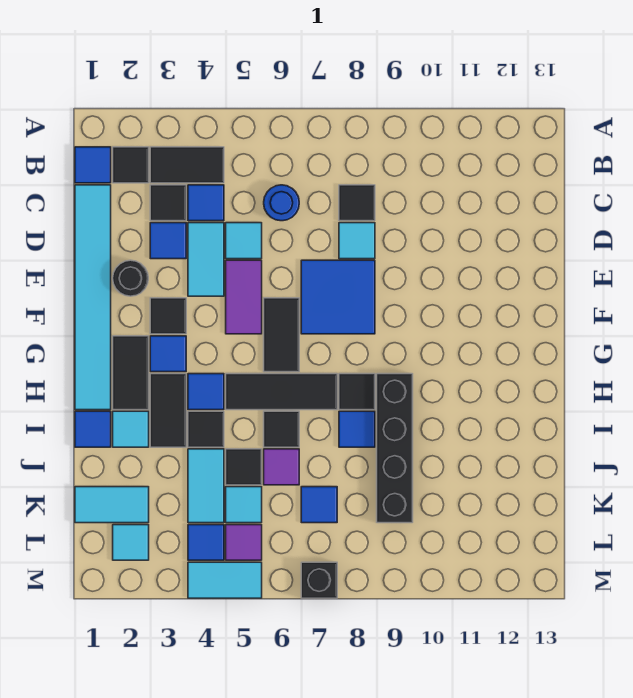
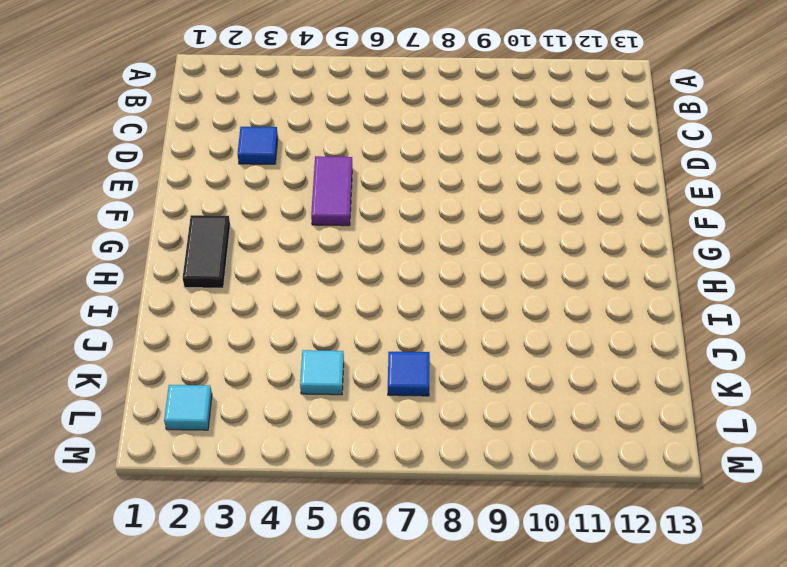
none -> blue tile B1 level 1
none -> black tile B2 level 1
none -> black tile B3:B4 level 1
none -> cyan tile C1:H1 level 1

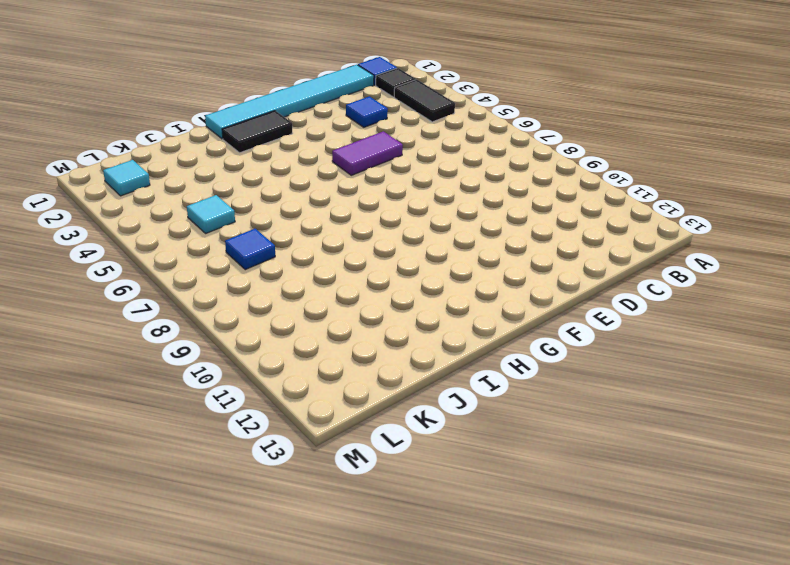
none -> black tile C3 level 1
none -> blue tile C4 level 1
none -> blue round brick C6 level 1
none -> black tile C8 level 1

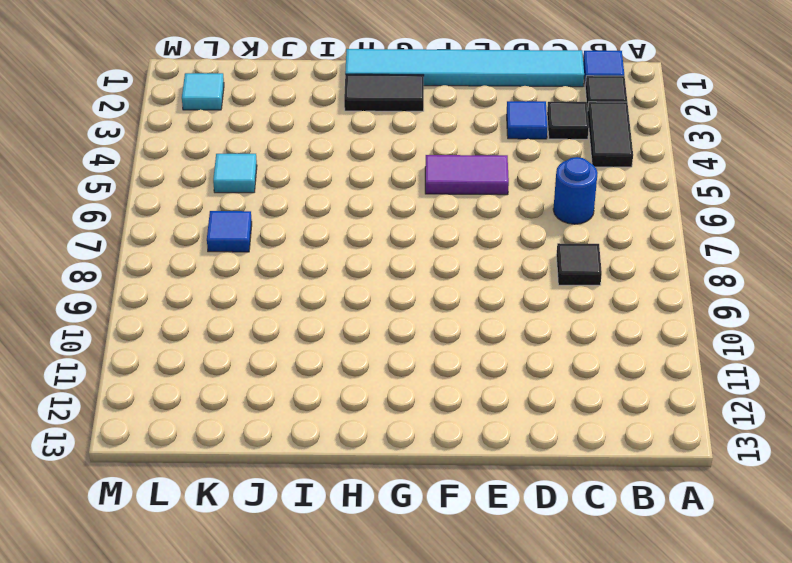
none -> blue tile C4 level 1
none -> cyan tile D4:E4 level 1
none -> cyan tile D5 level 1
none -> cyan tile D8 level 1

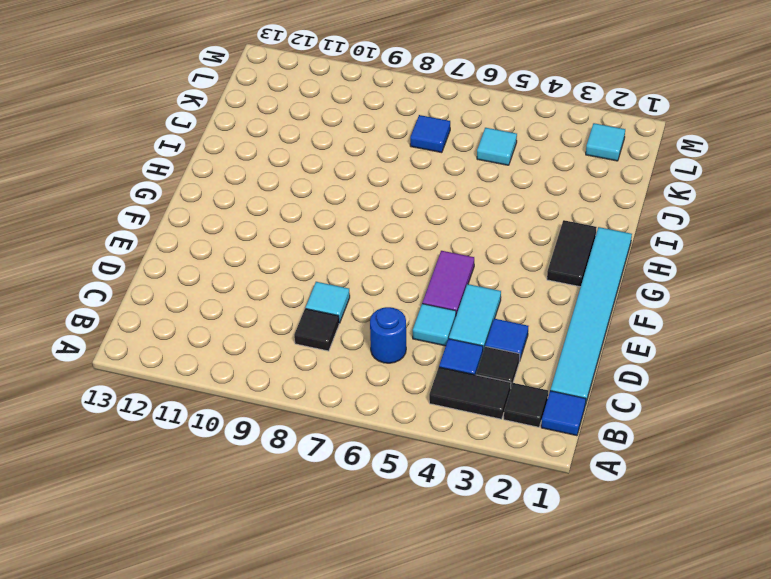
none -> black round brick E2 level 1
none -> blue tile E7:F8 level 1
none -> black tile F3 level 1
none -> black tile F6:G6 level 1

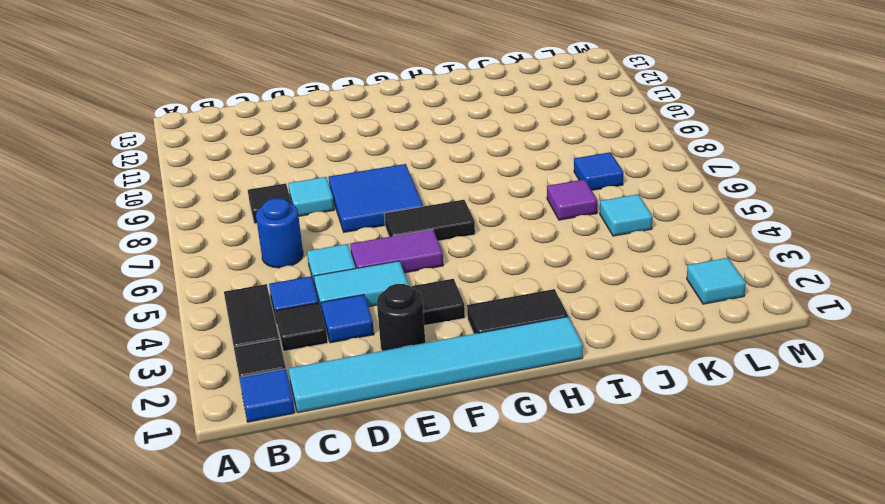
none -> blue tile G3 level 1
none -> black tile H3:I3 level 1
none -> blue tile H4 level 1
none -> black tile H5:H7 level 1

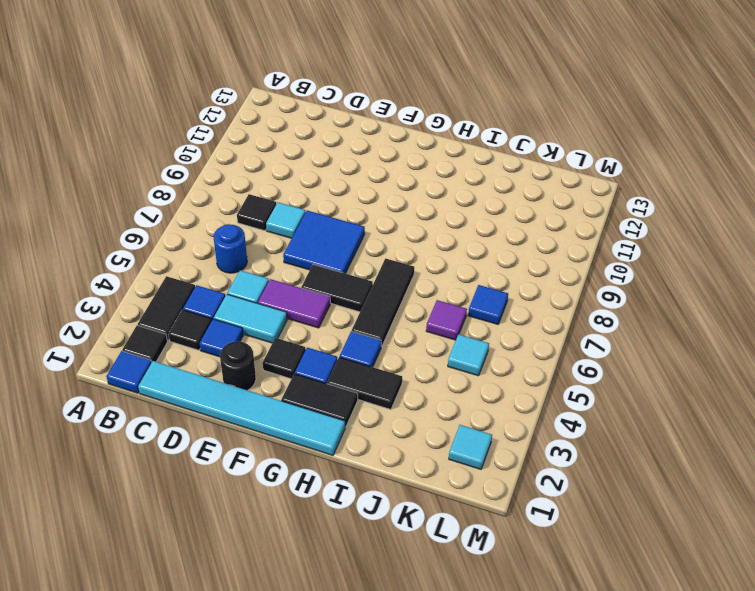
none -> black tile H8 level 1
none -> black brick H9:K9 level 1
none -> blue tile I1 level 1
none -> cyan tile I2 level 1

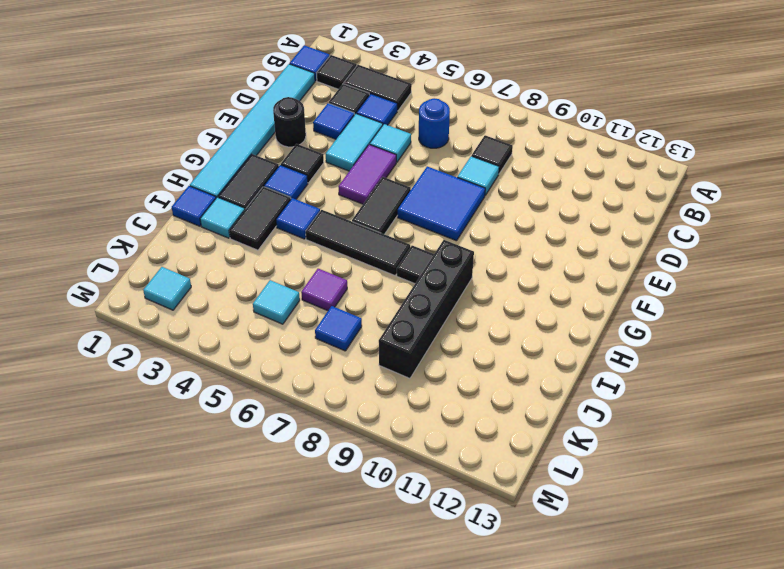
none -> black tile I4 level 1
none -> black tile I6 level 1
none -> blue tile I8 level 1
none -> cyan tile J4:K4 level 1

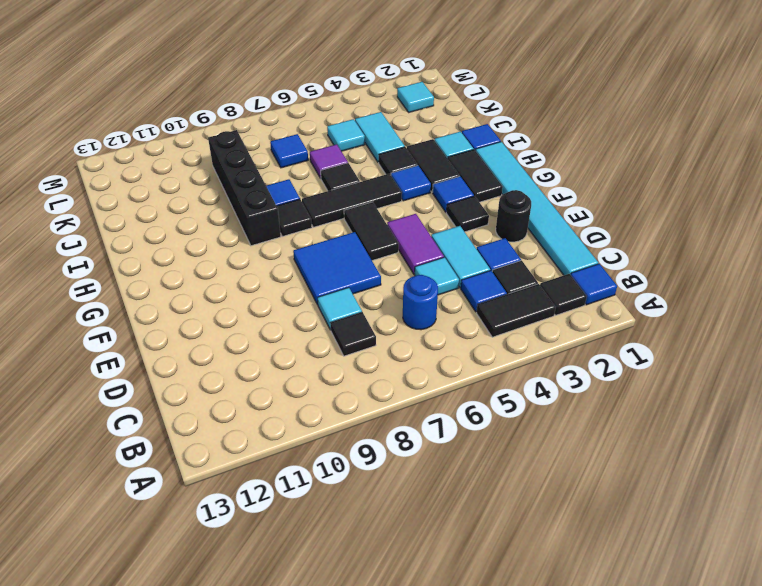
none -> black tile J5 level 1
none -> cyan tile K1:K2 level 1
none -> blue tile L4 level 1
none -> purple tile L5 level 1

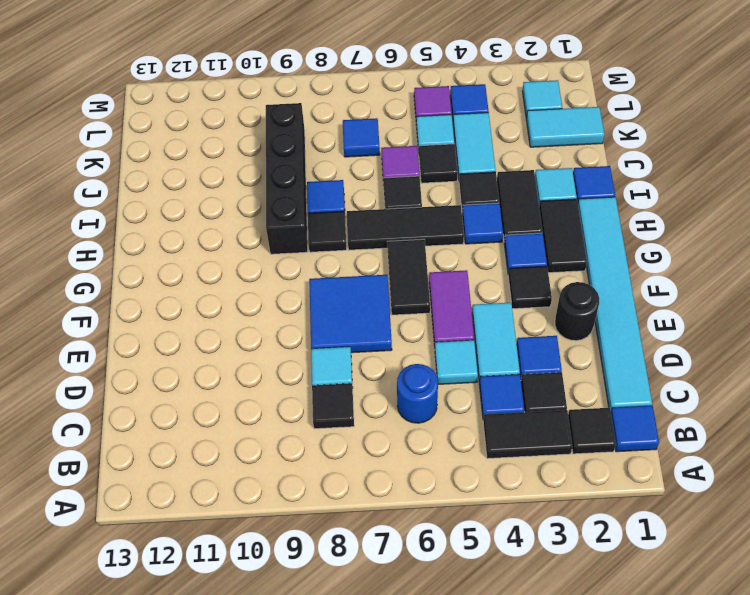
none -> cyan tile M4:M5 level 1
none -> black brick M7 level 1

